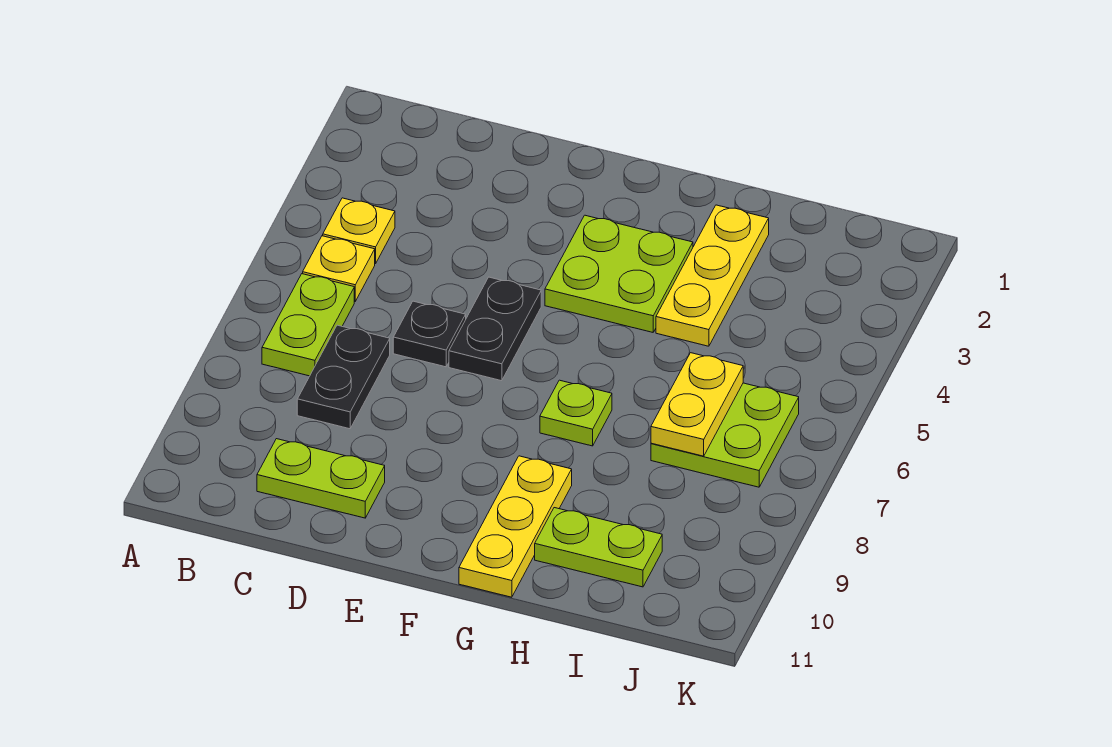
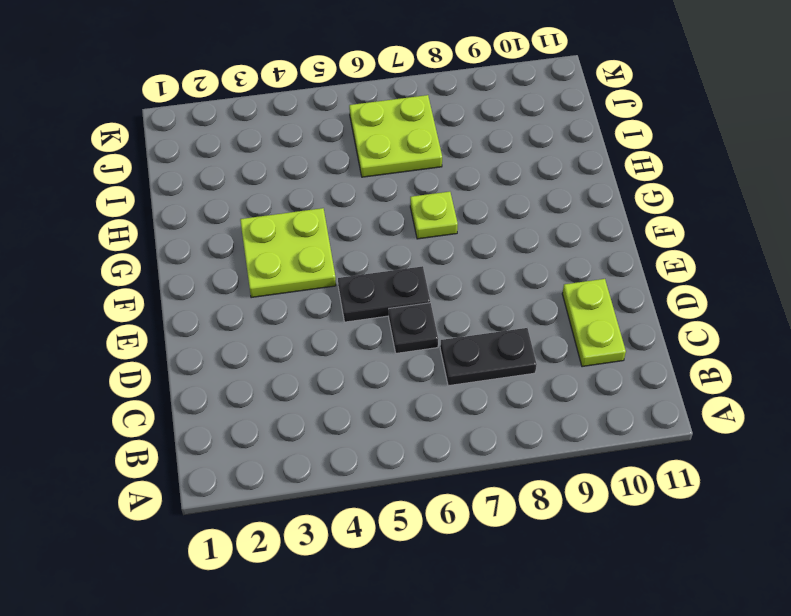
none -> yellow plate B4 level 1
none -> yellow plate B5 level 1
none -> lime plate B6:B7 level 1

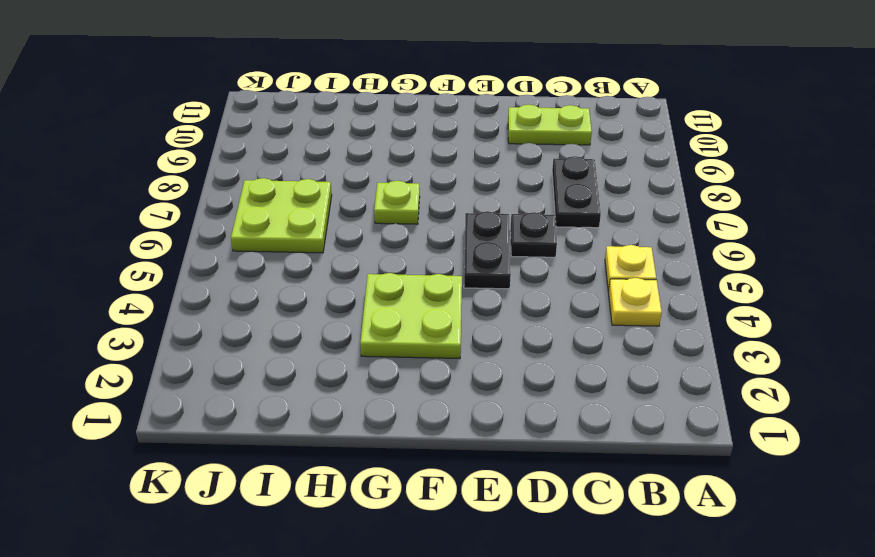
none -> lime plate B6:B7 level 1
none -> yellow plate G9:G11 level 1
none -> yellow plate H2:H4 level 1

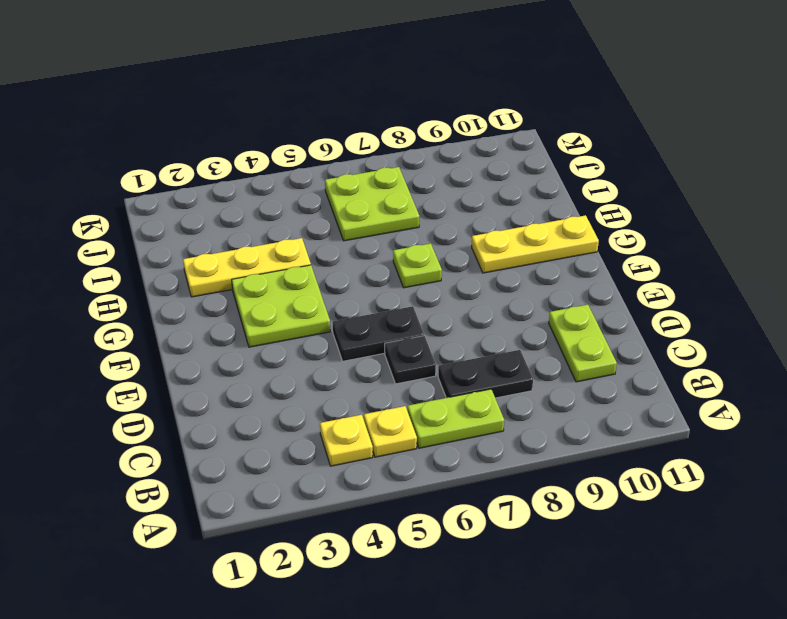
none -> lime plate H10:I10 level 1
none -> yellow plate I6:I7 level 2

